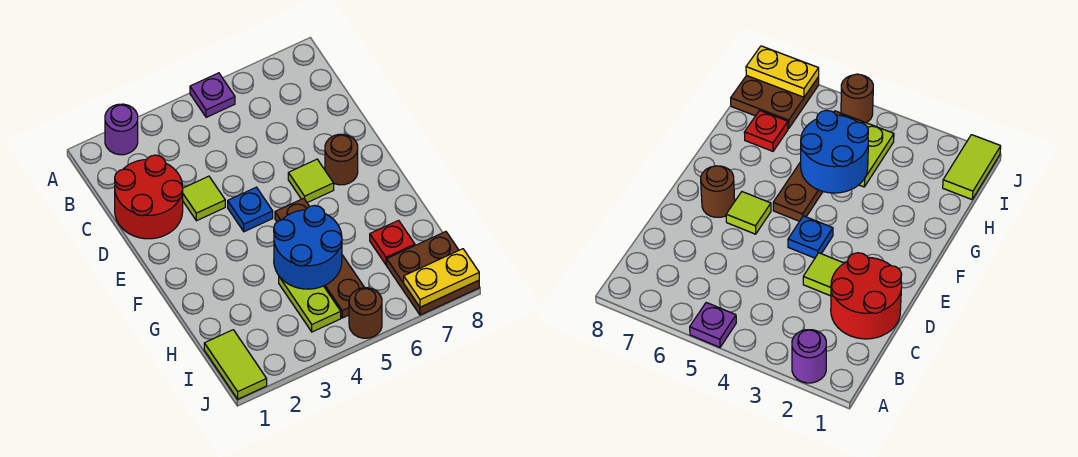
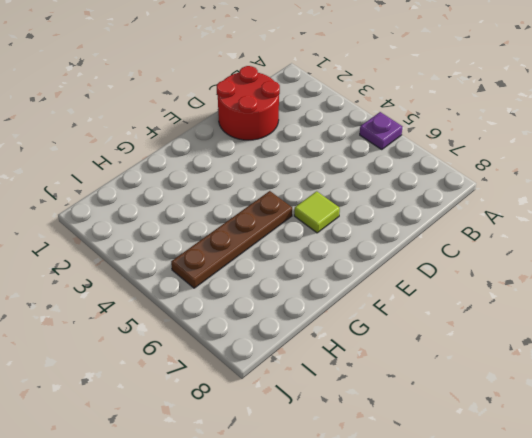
none -> purple round brick A2 level 1
none -> lime tile D3 level 1
none -> blue plate E4 level 1

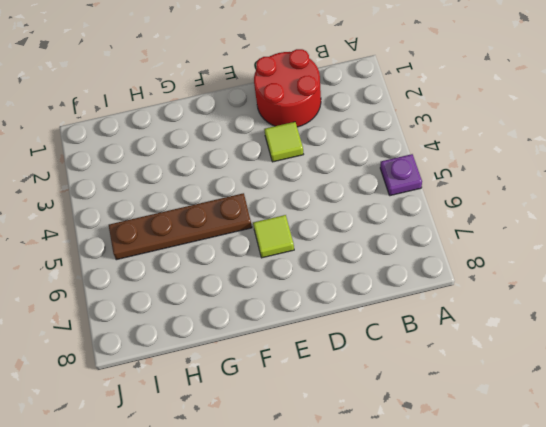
none -> purple round brick A2 level 1
none -> blue plate E4 level 1
none -> brown round brick E7 level 1

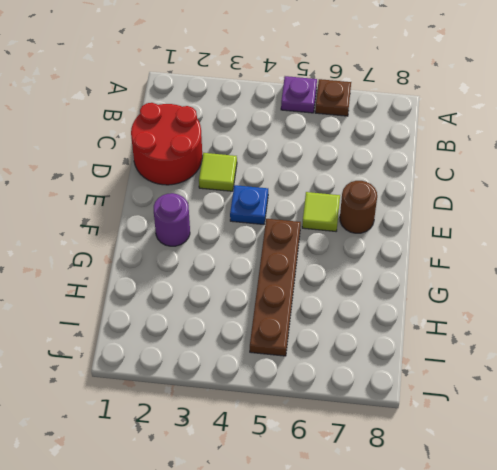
brown plate A6 level 1 -> none
purple round brick F2 level 1 -> purple round brick A2 level 1
none -> lime plate H4:I4 level 1
none -> red plate H7 level 1
none -> lime tile I1:J1 level 1

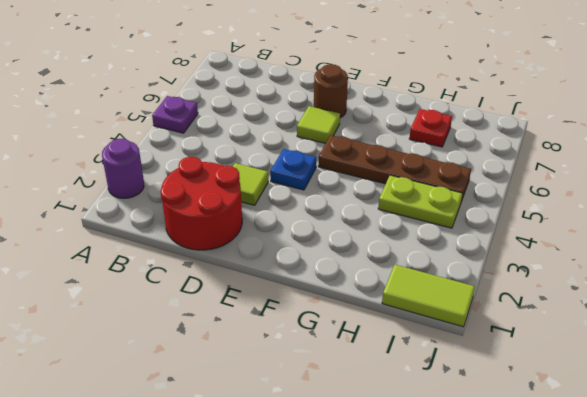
none -> brown plate I7:J8 level 1
none -> brown round brick J5 level 1
none -> blue round brick G4:H5 level 2

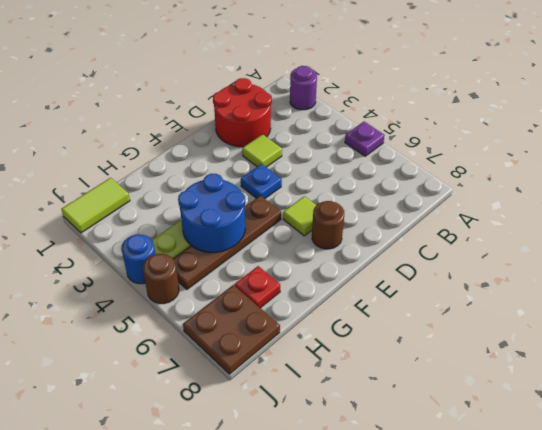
blue round brick J4 level 1 -> none
none -> yellow plate J7:J8 level 2

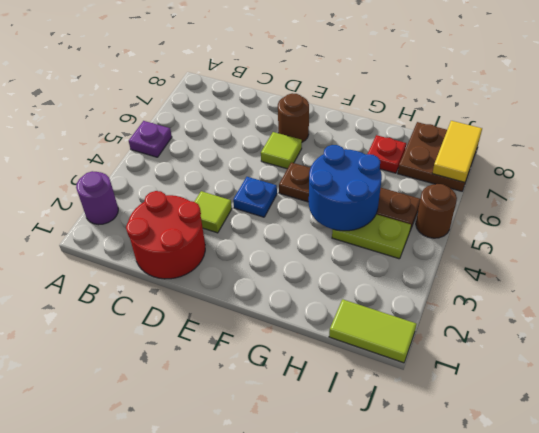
yellow tile J7:J8 level 2 -> yellow plate J7:J8 level 2

